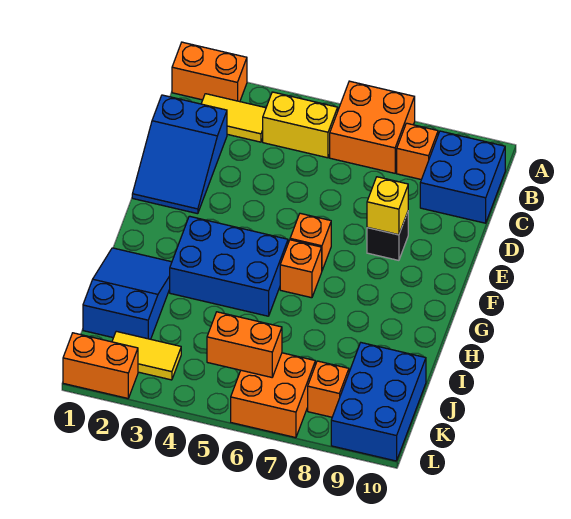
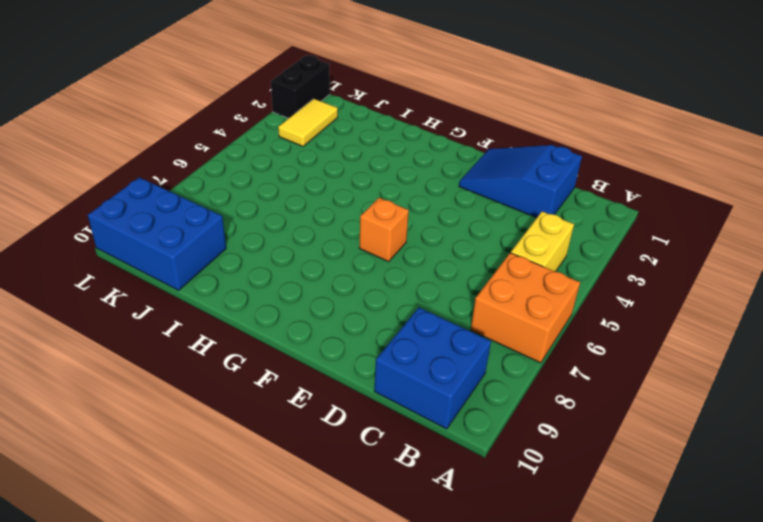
black brick L1:L2 level 1 -> orange brick L1:L2 level 1
none -> orange brick A1:A2 level 1
none -> yellow tile B2:B3 level 1
none -> orange brick B8 level 1

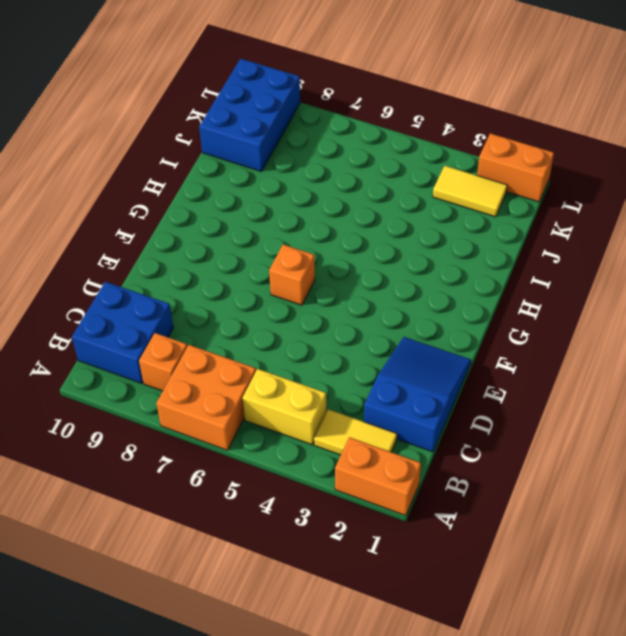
none -> black brick E8 level 1
none -> blue brick G3:H5 level 1
none -> orange brick G6 level 1

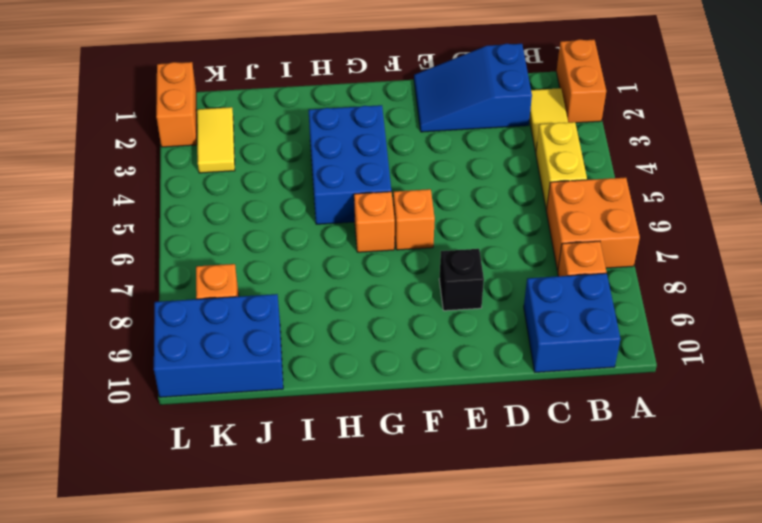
none -> blue slope H1:J2 level 1 top J
none -> orange brick K6:L7 level 1
none -> yellow brick E8 level 2

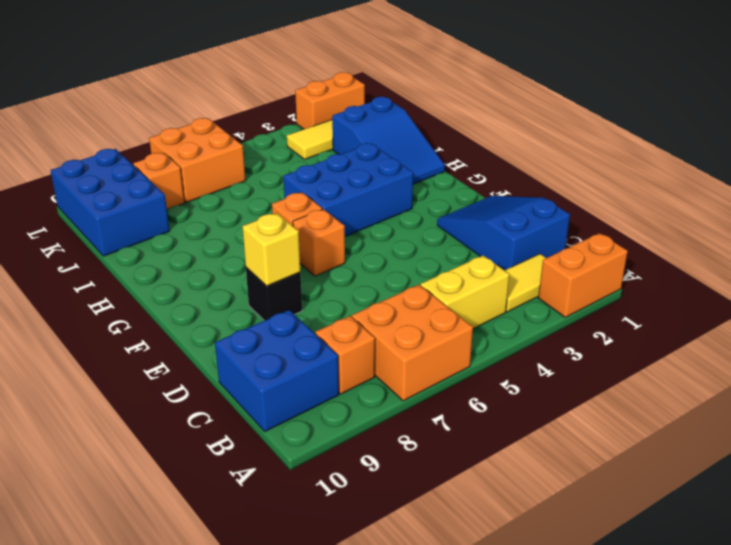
none -> orange brick K5:K6 level 2

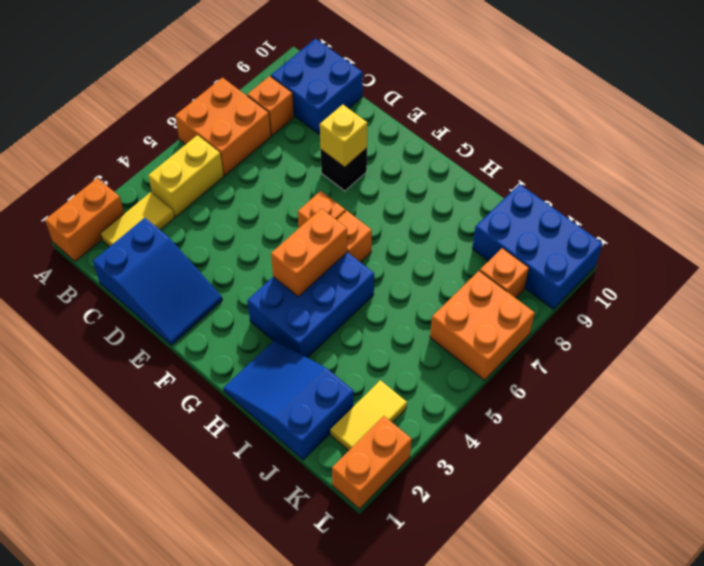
orange brick G4:G5 level 2 -> orange brick K5:K6 level 2

